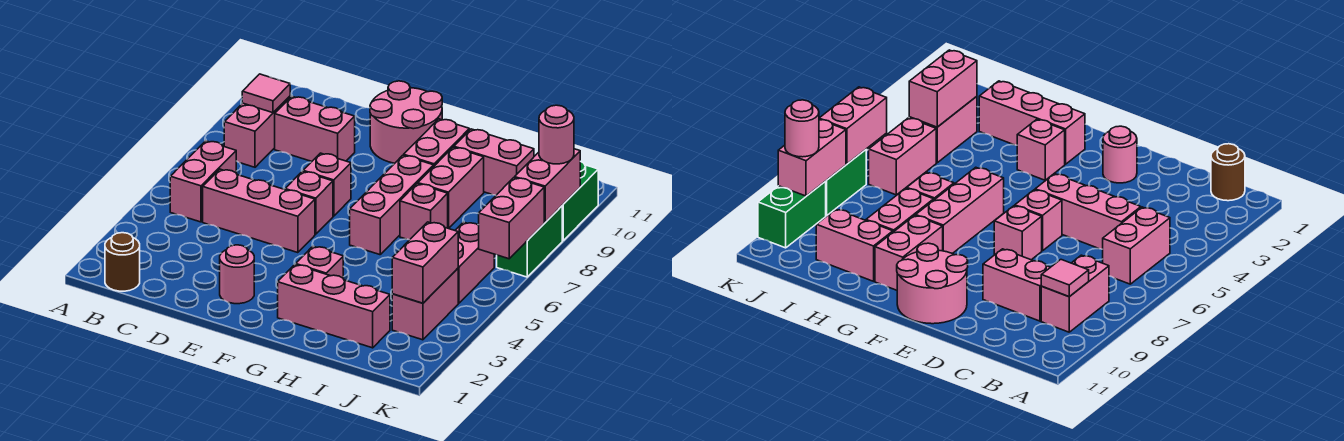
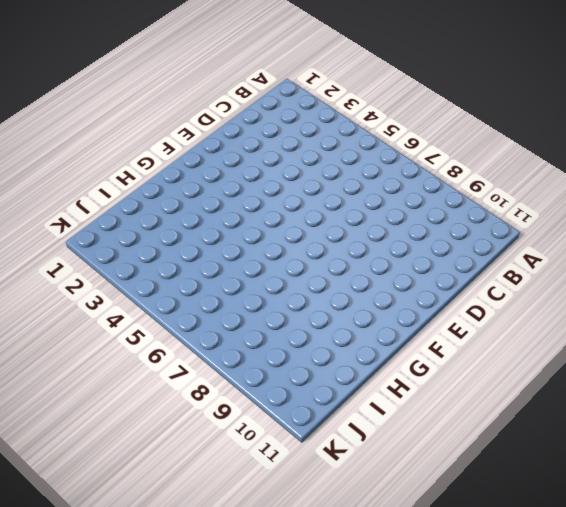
none -> brown round brick B1 level 1
none -> pink brick B5:B6 level 1
none -> pink brick B8:B9 level 1

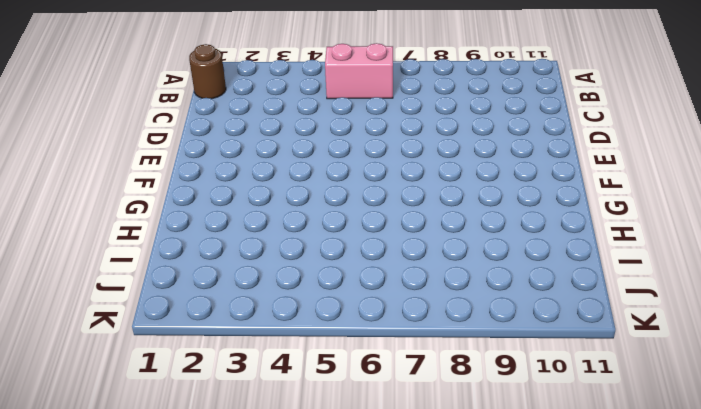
none -> pink brick B8:B9 level 1
none -> pink brick C5:E5 level 1
none -> pink brick C9:D9 level 1

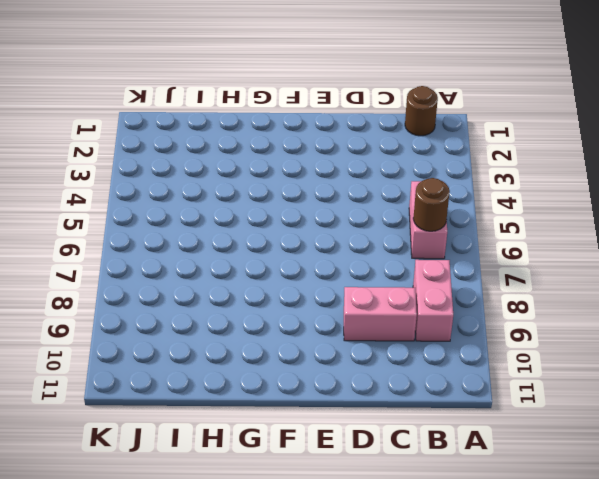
brown round brick B6 level 2 -> none
none -> pink brick C5:E5 level 1
none -> pink round brick E2 level 1
none -> pink brick E6 level 1

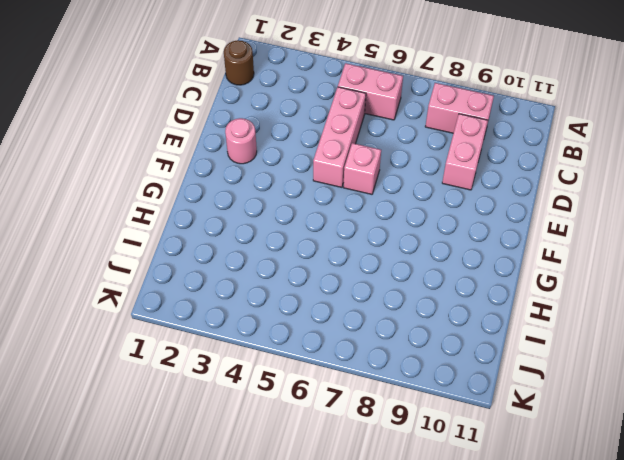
none -> pink brick E7 level 1
none -> pink round brick E10:F11 level 1
none -> pink brick G2:I2 level 1

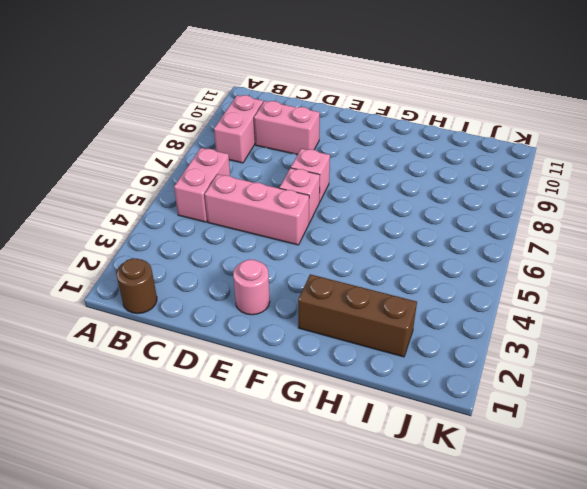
brown brick G2:I2 level 1 -> pink brick G2:I2 level 1
none -> pink round brick E10:F11 level 1
none -> pink brick G3 level 1
none -> pink brick G6:G8 level 1

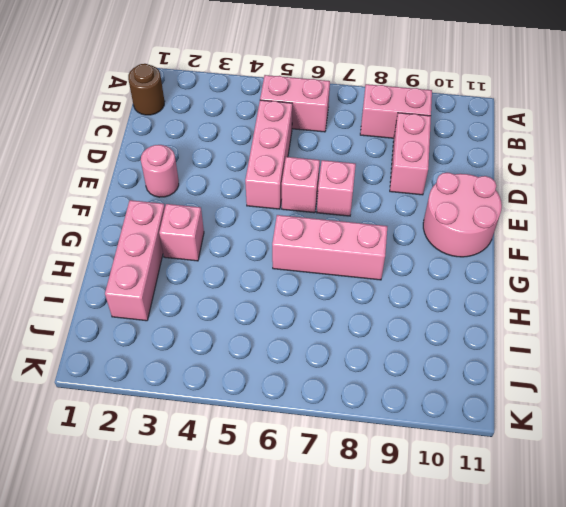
none -> pink brick G9:G10 level 1
none -> pink brick H7 level 1
none -> pink brick H8:H9 level 1

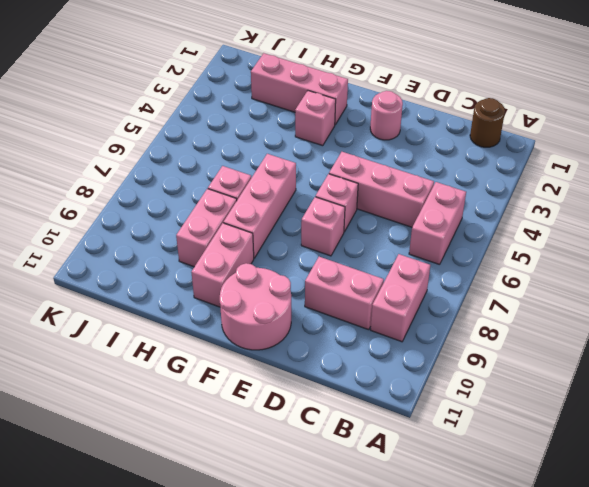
none -> pink brick H10:I10 level 1
none -> pink brick J3:J4 level 1
none -> pink brick J5:J6 level 1

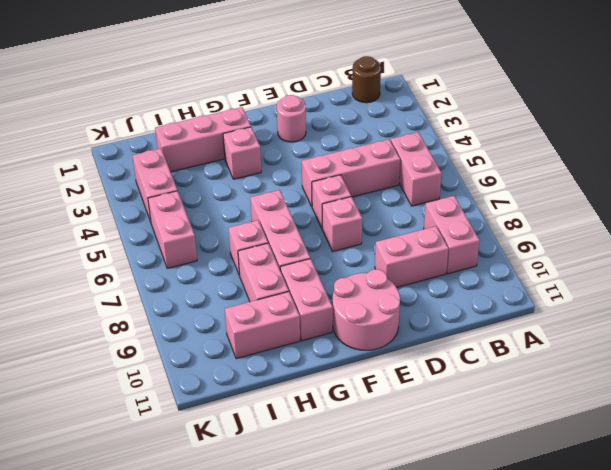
none -> green brick K7:K8 level 1
none -> green brick K9:K10 level 1
none -> pink tile B9 level 2

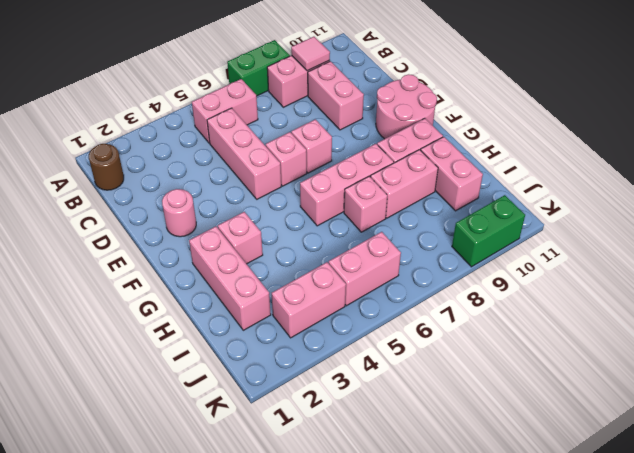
green brick A7:A8 level 1 -> green brick K7:K8 level 1
none -> pink brick J3:J4 level 2
none -> pink brick K6:K7 level 2
none -> pink brick K8:K9 level 2

